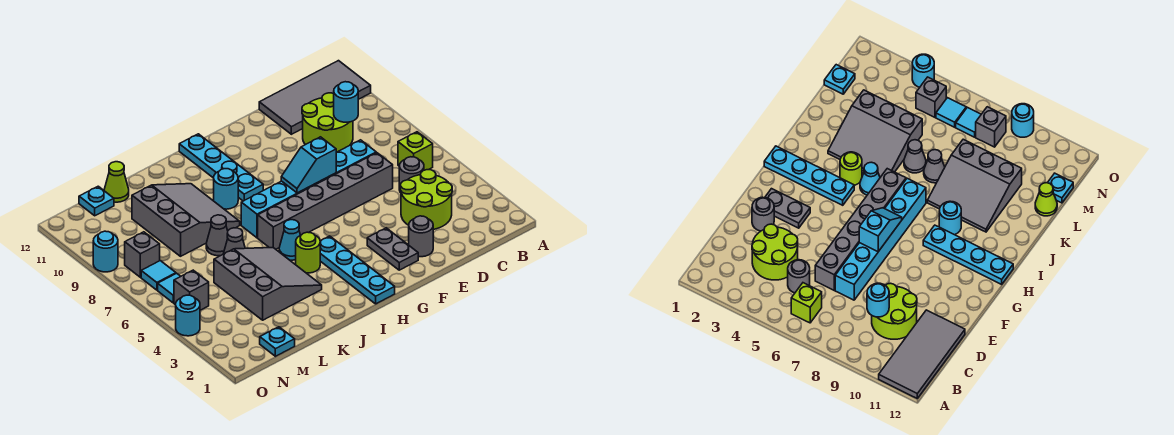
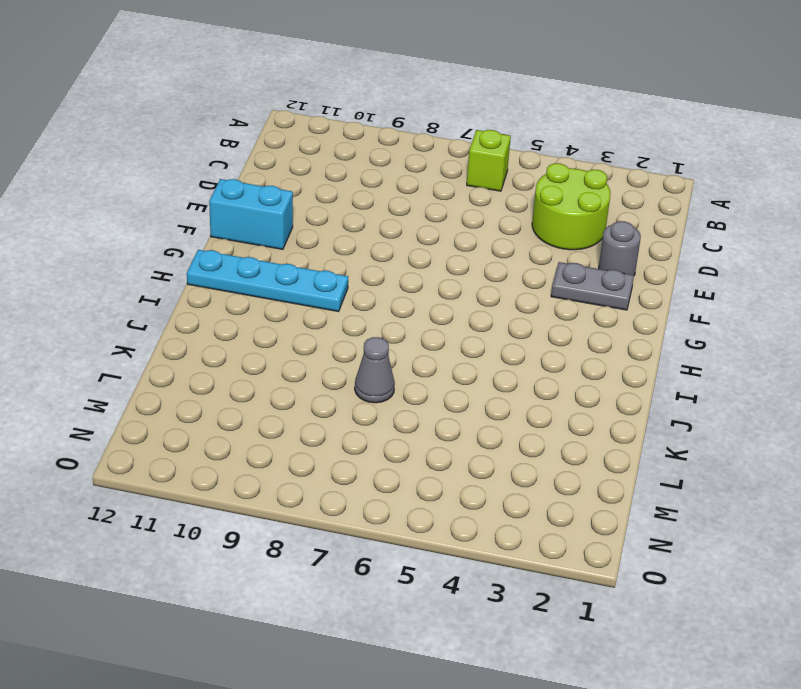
cyan brick F11:F12 level 1 -> none
none -> grey tile A11:D12 level 1
none -> grey round brick C5 level 1
none -> lime round brick C9:D10 level 1

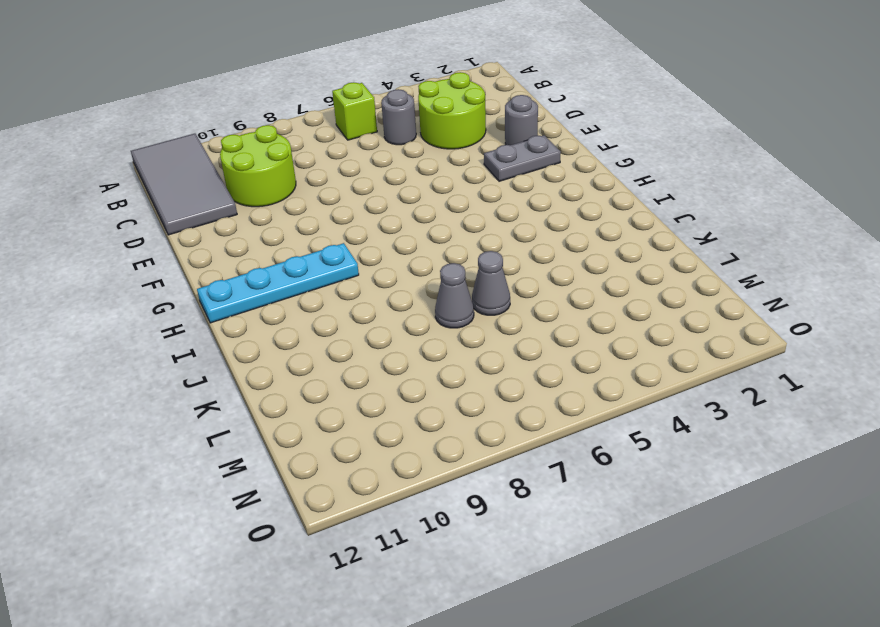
none -> grey brick D6:I6 level 1
none -> cyan brick D7:I7 level 1
none -> cyan plate H1:H4 level 1

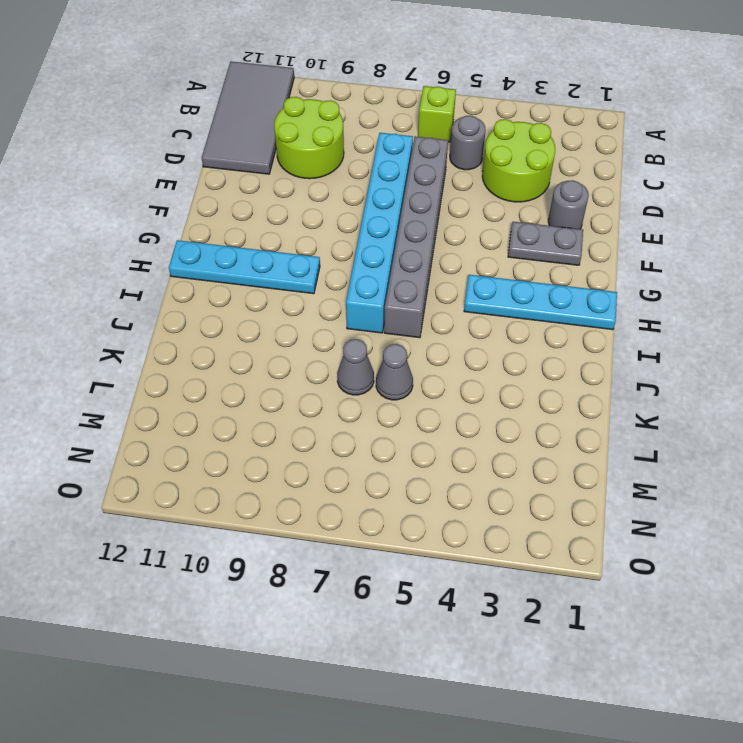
none -> lime round brick I4 level 1
none -> cyan cone I5 level 1
none -> cyan round brick I9 level 1

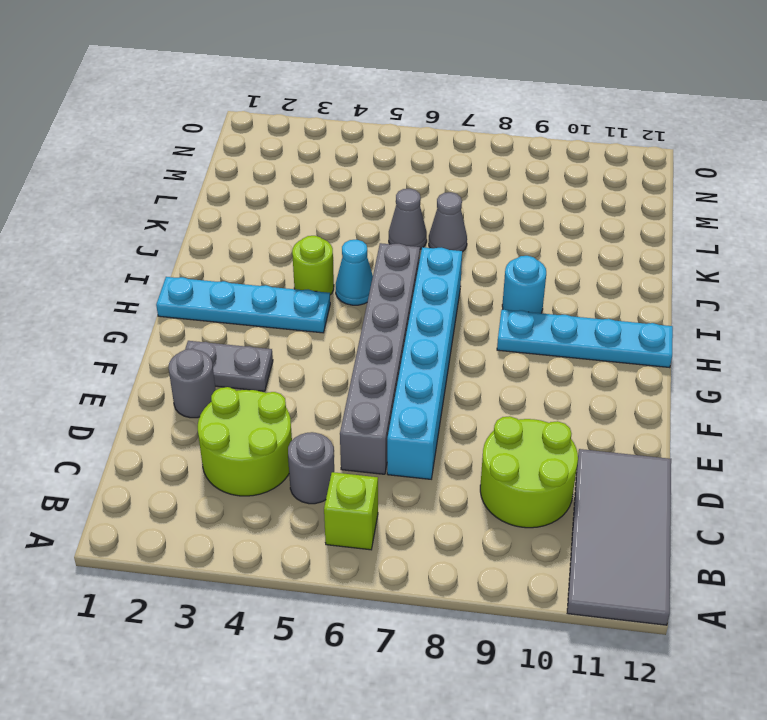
none -> grey slope J3:L5 level 1 top L
none -> grey slope J8:L10 level 1 top L
none -> lime cone L12 level 1

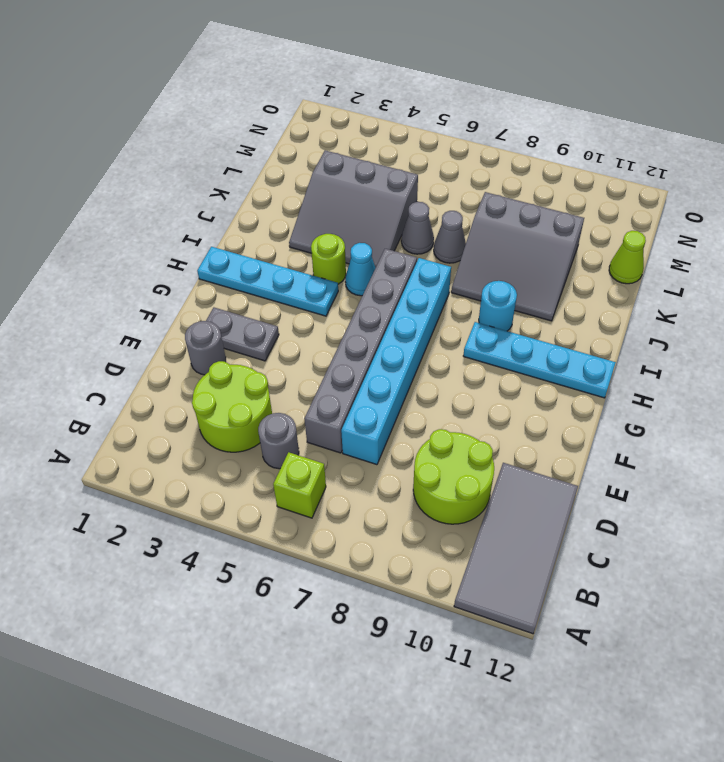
none -> cyan plate M1 level 1
none -> cyan plate M12 level 1
none -> grey brick N5 level 1

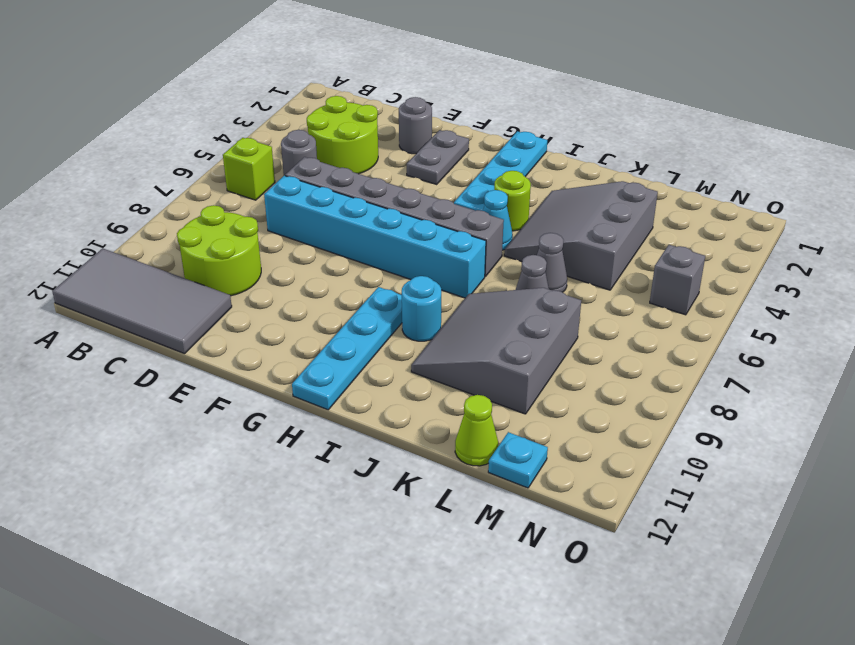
none -> cyan plate M1 level 1
none -> cyan tile N6 level 1
none -> cyan tile N7 level 1

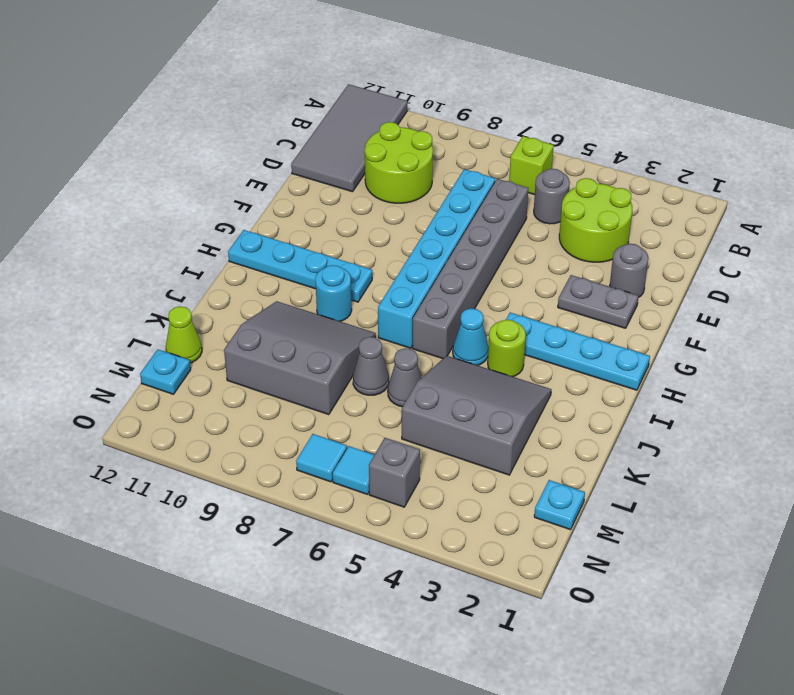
none -> grey brick N8 level 1
none -> cyan round brick O4 level 1
none -> cyan round brick O9 level 1

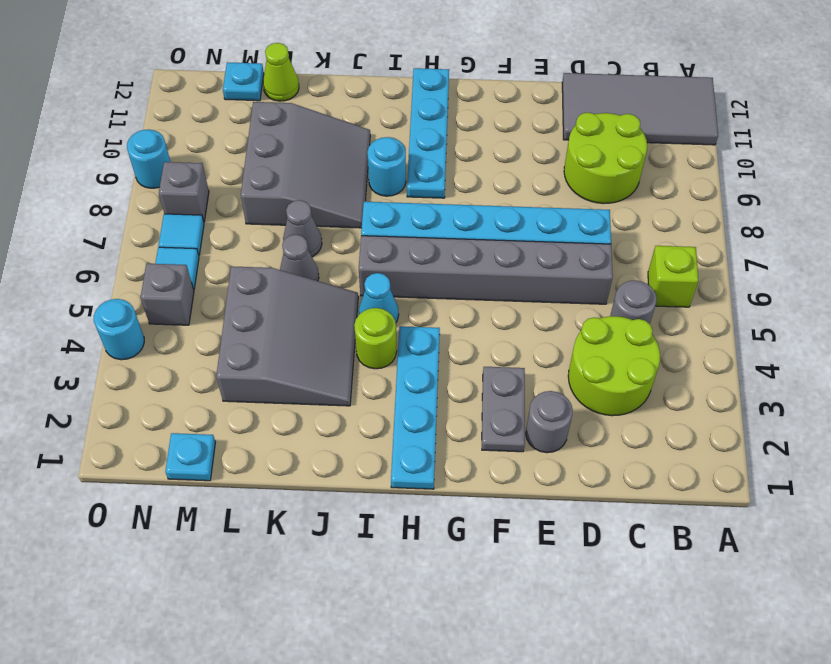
none -> cyan round brick C9 level 2
none -> cyan slope F7:G7 level 2 top F

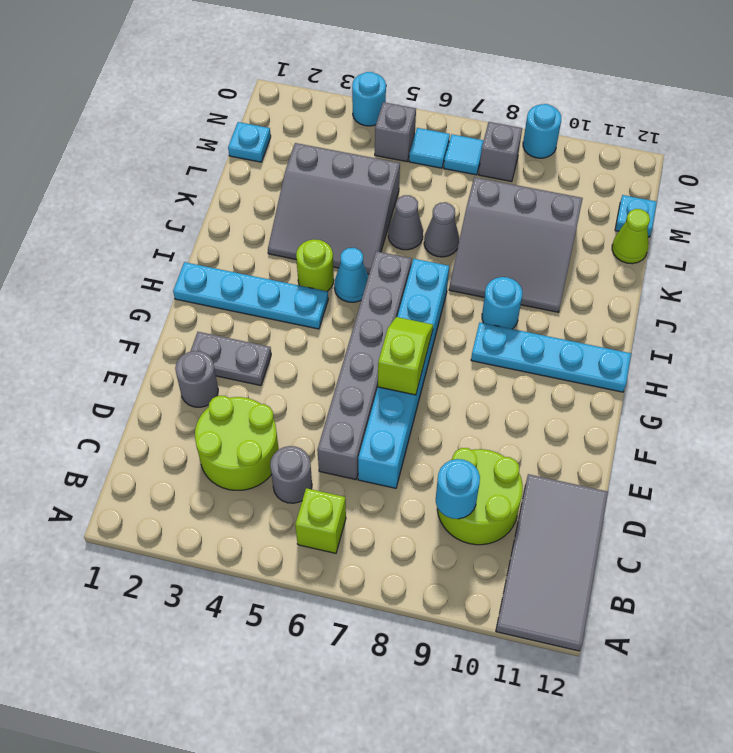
lime slope F7:G7 level 2 top F -> cyan slope F7:G7 level 2 top F

